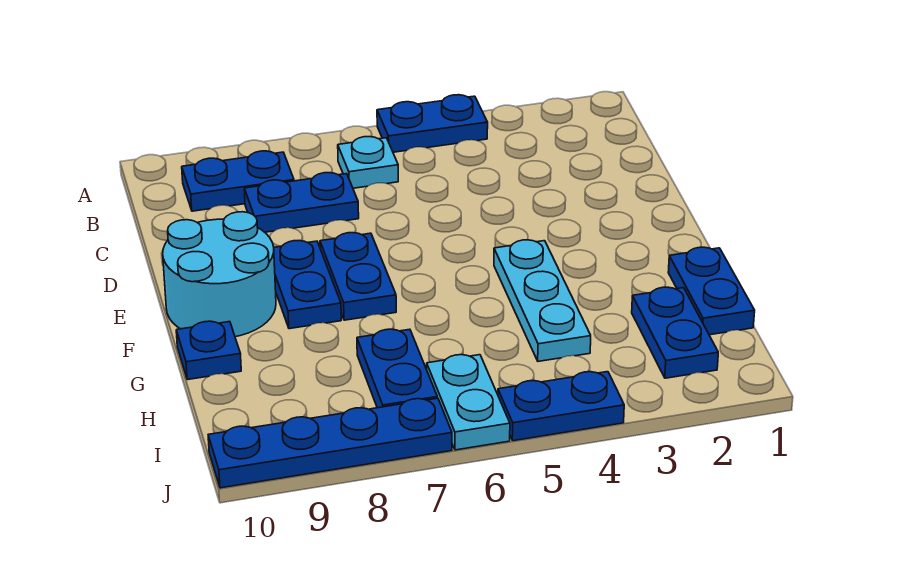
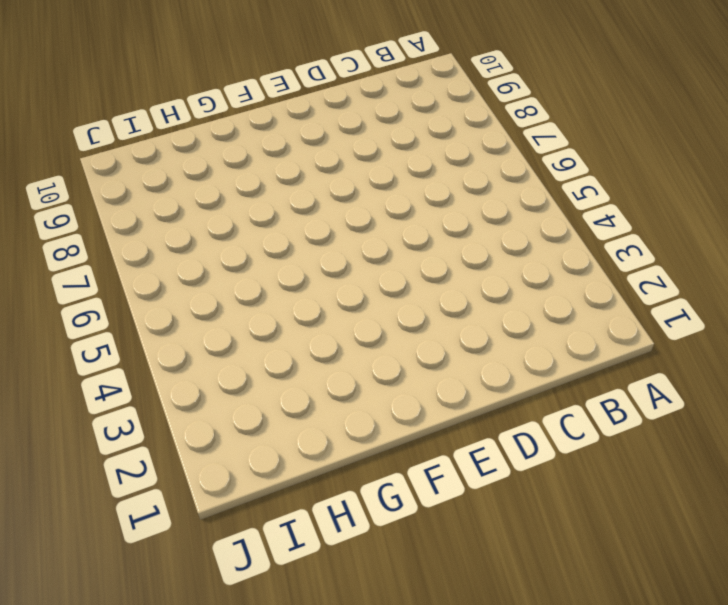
none -> blue plate A4:A5 level 1
none -> cyan plate B6 level 1
none -> blue plate B8:B9 level 1

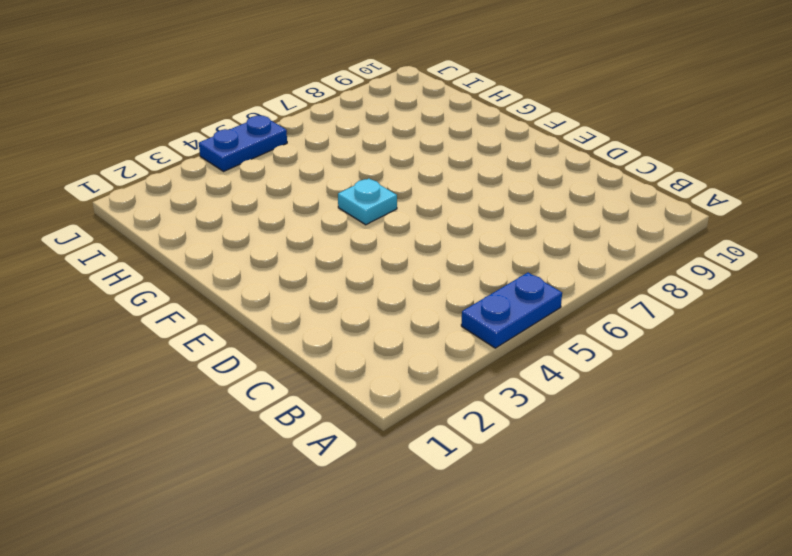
cyan plate F5 level 1 -> cyan plate B6 level 1
none -> blue plate B8:B9 level 1
none -> blue plate C7:C8 level 1
none -> blue plate E7:F7 level 1

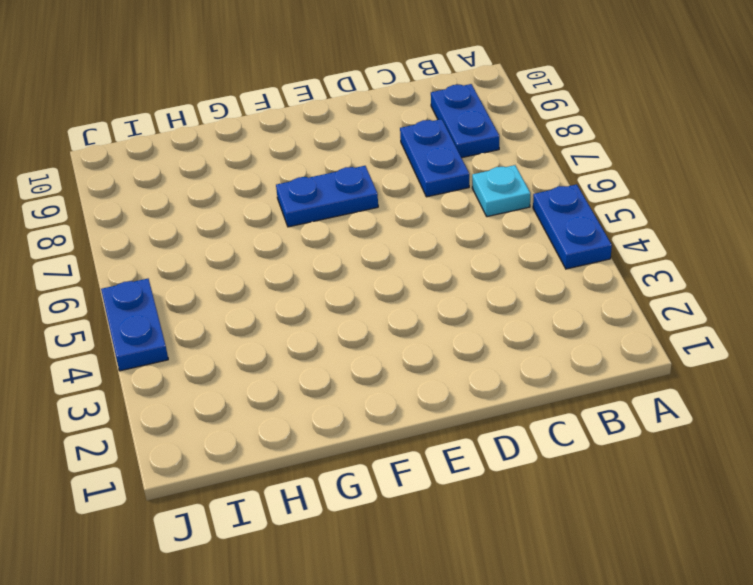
none -> blue plate E8:F8 level 1
none -> cyan round brick E9:F10 level 1
none -> cyan plate F4:H4 level 1

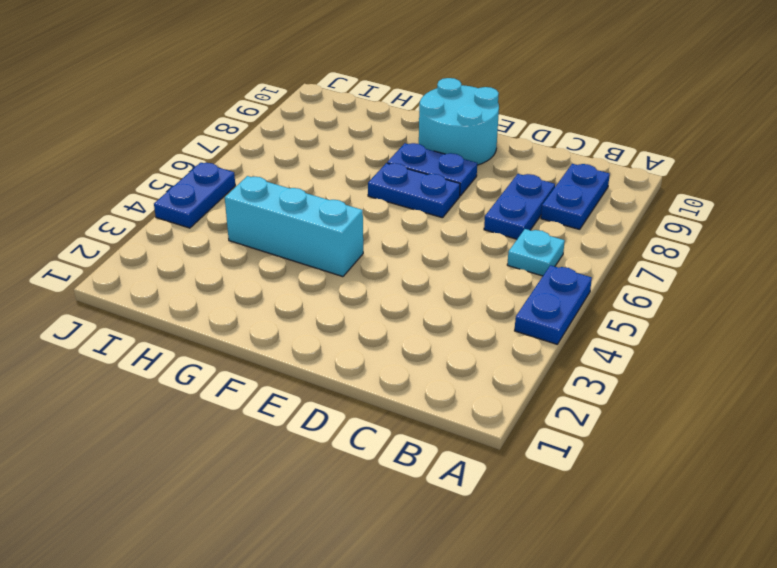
cyan brick F4:H4 level 1 -> cyan plate F4:H4 level 1
none -> blue plate G1:H1 level 1
none -> blue plate G10 level 1
none -> blue plate H2:I2 level 1

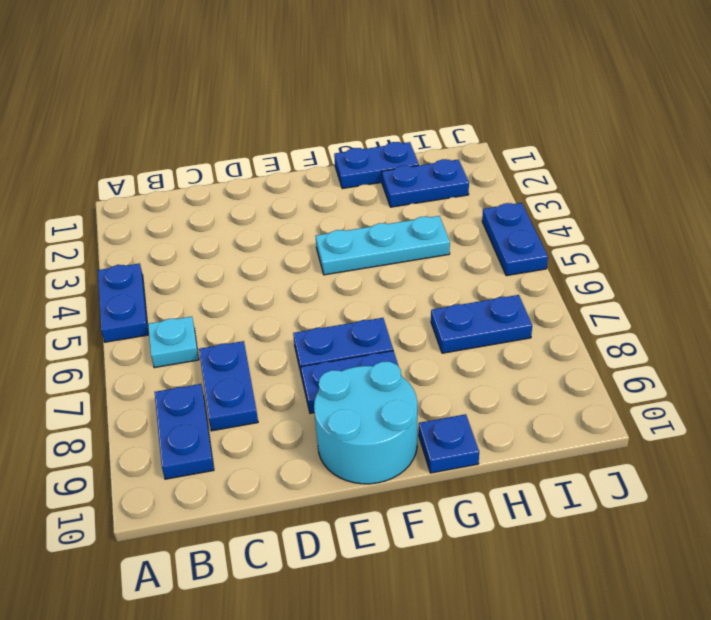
none -> cyan plate I6:J6 level 1
none -> blue plate J7:J10 level 1

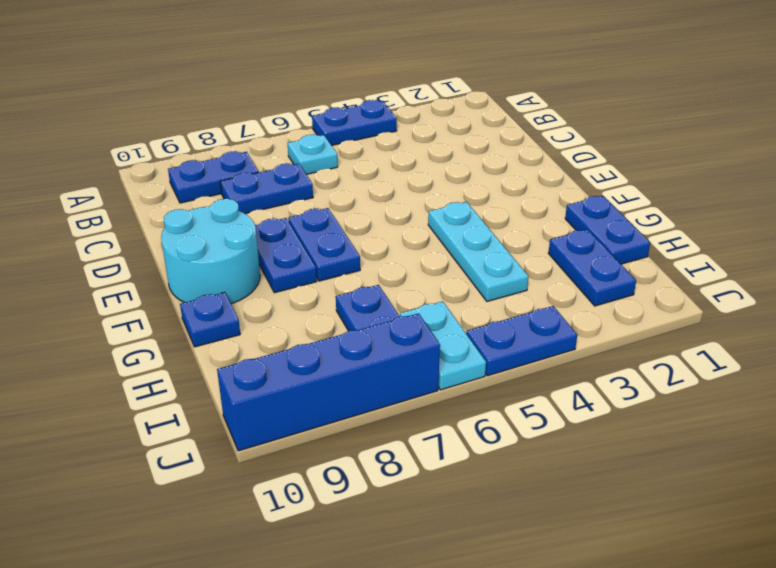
blue brick J7:J10 level 1 -> blue plate J7:J10 level 1

